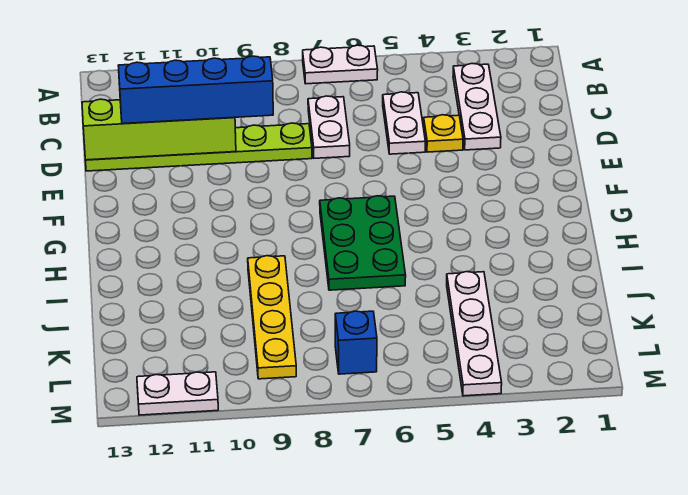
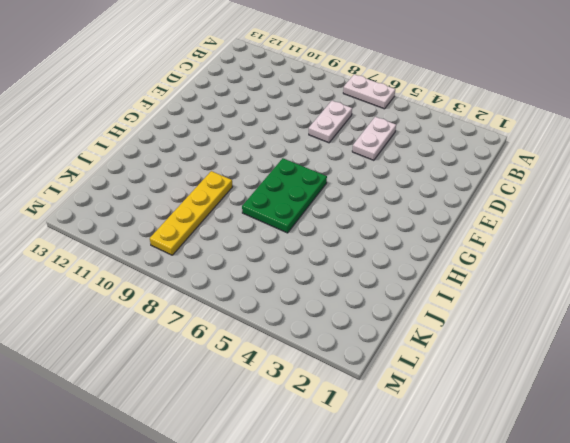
none -> white plate B3:D3 level 1
none -> yellow plate D4 level 1
none -> lime plate D8:D13 level 1

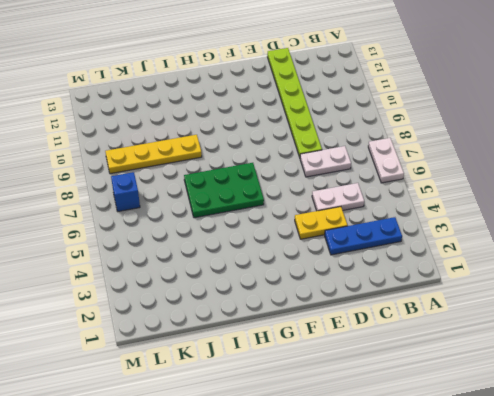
blue plate B3:D3 level 1 -> white plate B3:D3 level 1
yellow plate D4:E4 level 1 -> yellow plate D4 level 1
none -> white plate J4:M4 level 1
none -> white plate M11:M12 level 1
none -> lime brick D10:D13 level 2

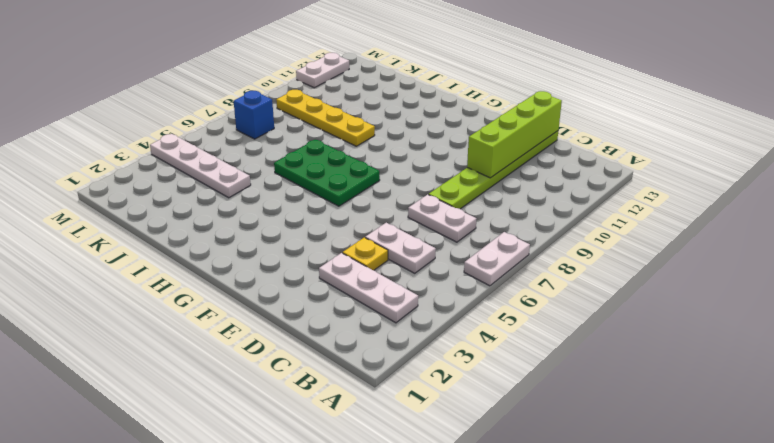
none -> blue brick D9:D12 level 3

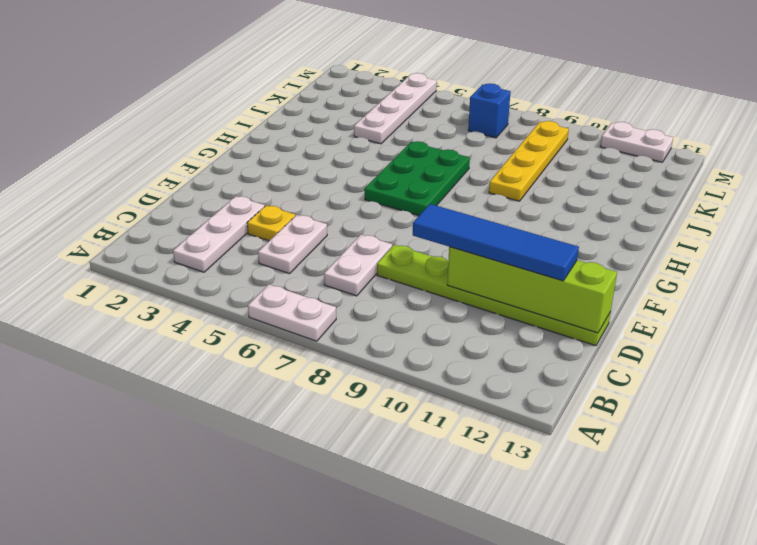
blue tile D9:D12 level 3 -> blue brick D9:D12 level 3

